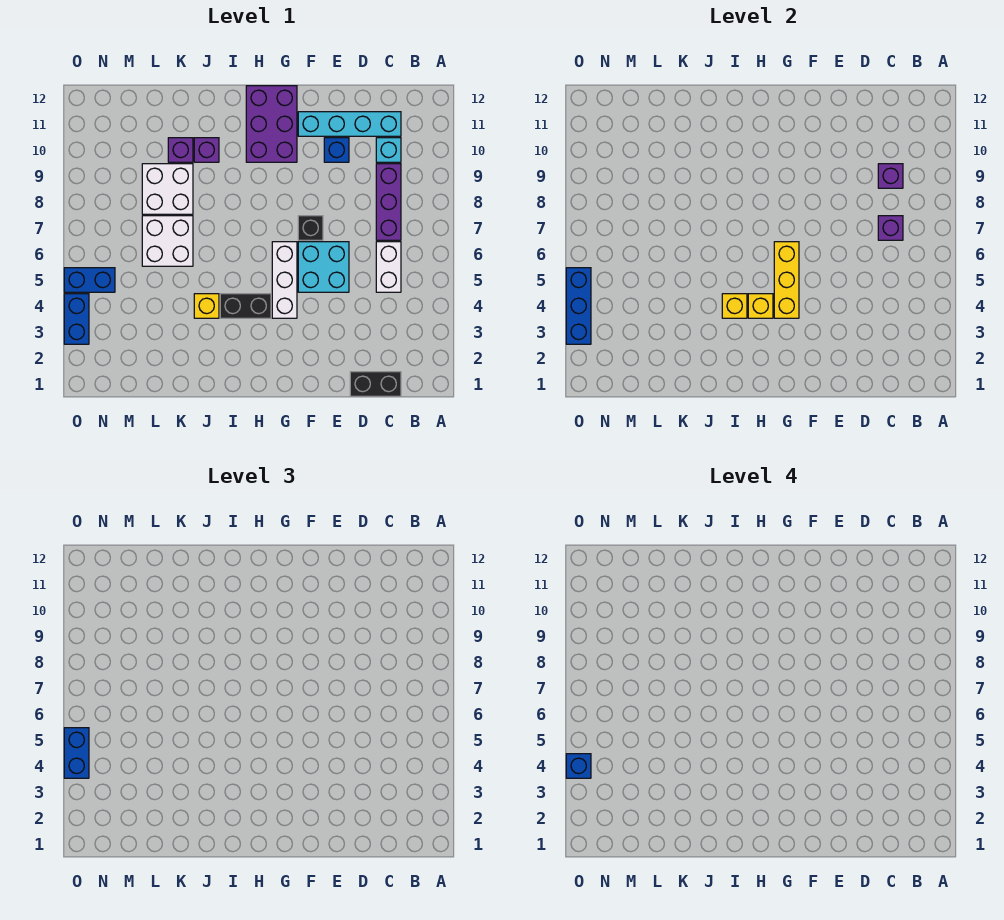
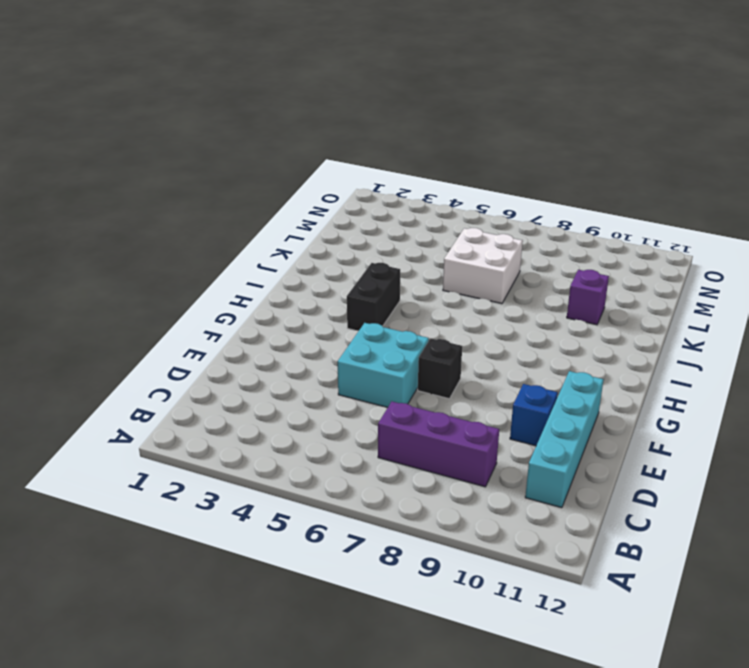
none -> black brick C1:D1 level 1
none -> white brick C5:C6 level 1
none -> cyan brick C10 level 1

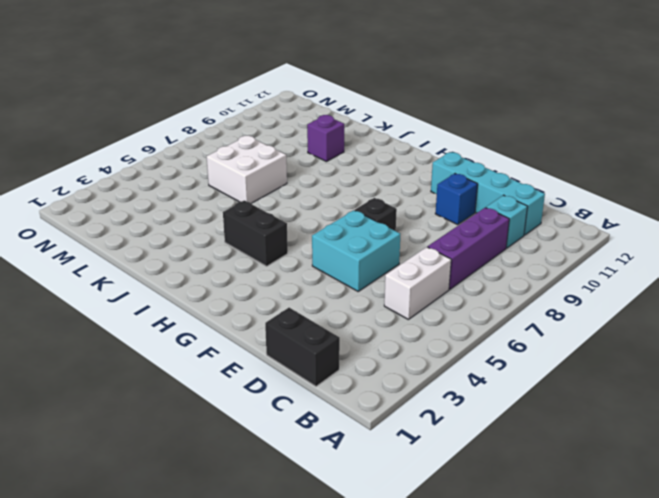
none -> white brick G4:G6 level 1
none -> purple brick G10:H12 level 1
none -> yellow brick J4 level 1

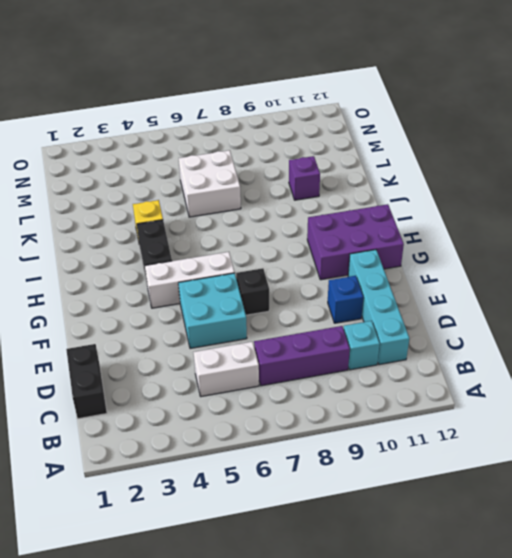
none -> purple brick J10 level 1
none -> white brick K8:L9 level 1
none -> blue brick N5:O5 level 1

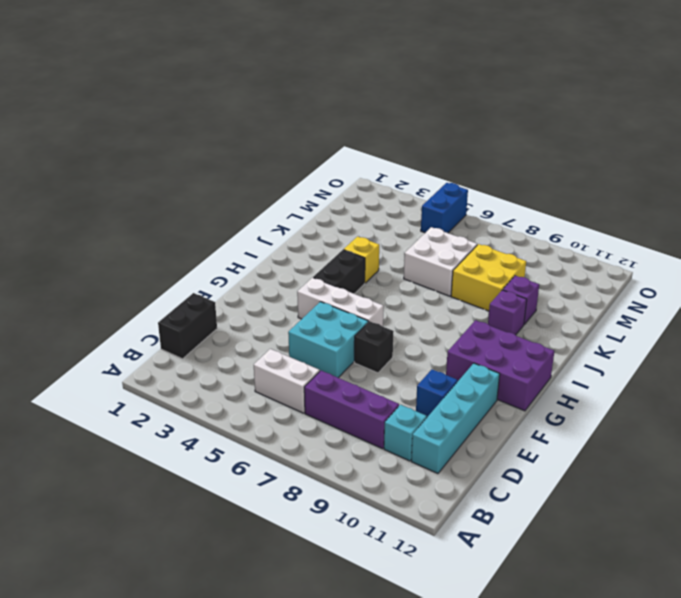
yellow brick K8:L9 level 1 -> white brick K8:L9 level 1
none -> blue brick O3:O4 level 1
none -> purple brick C7 level 2
none -> purple brick C9 level 2

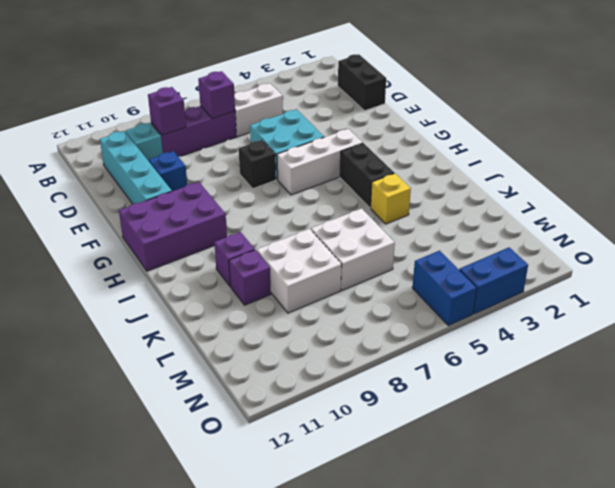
none -> yellow brick G4:G6 level 2
none -> yellow brick H4 level 2
none -> yellow brick I4 level 2

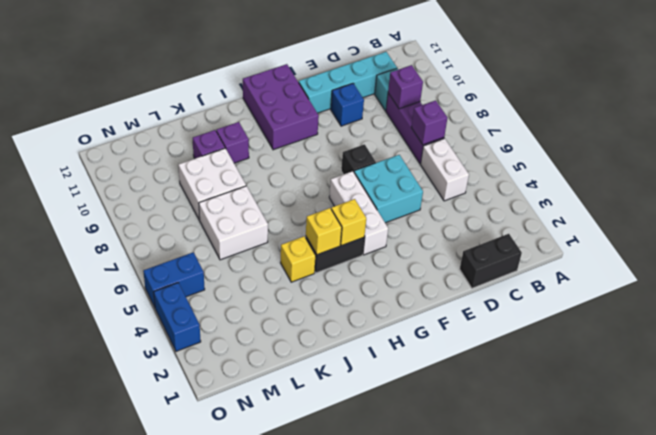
none -> yellow brick G4:G6 level 2
none -> blue brick O3:O5 level 2
none -> blue brick O4:O5 level 3

